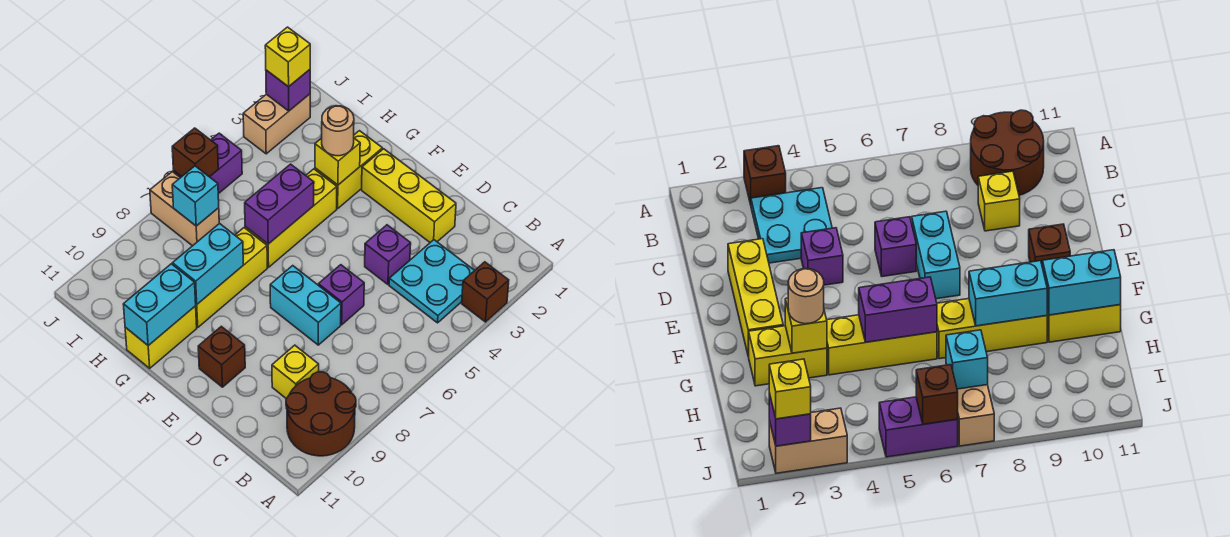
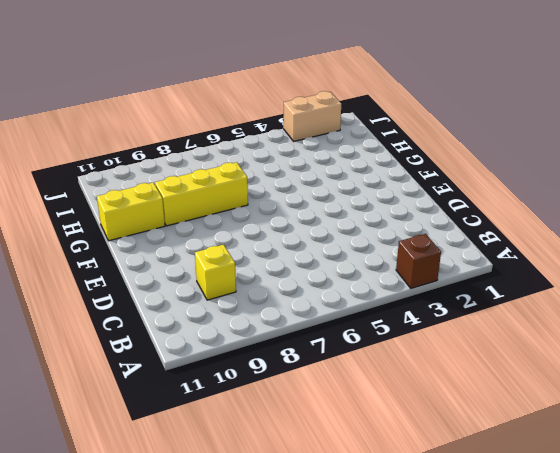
none -> brown round brick A9:B10 level 1
none -> cyan plate B3:C4 level 1
none -> yellow brick D2:F2 level 1

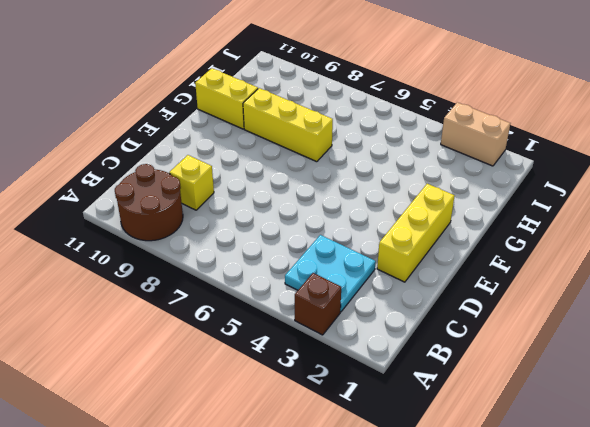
none -> purple brick D4 level 1
none -> purple brick D6 level 1
none -> cyan brick D7:E7 level 1

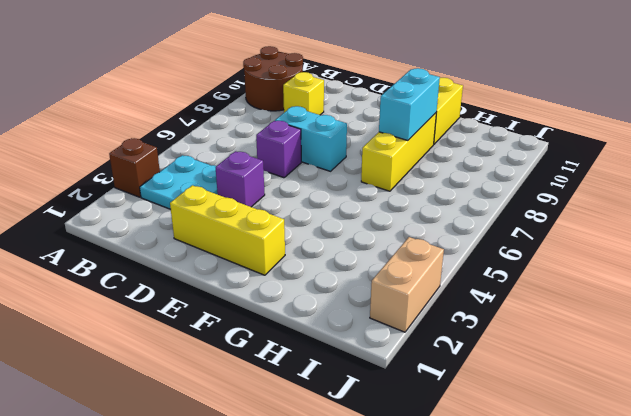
none -> brown brick E10 level 1
none -> yellow brick G2:G3 level 1
none -> yellow brick G4:G6 level 1

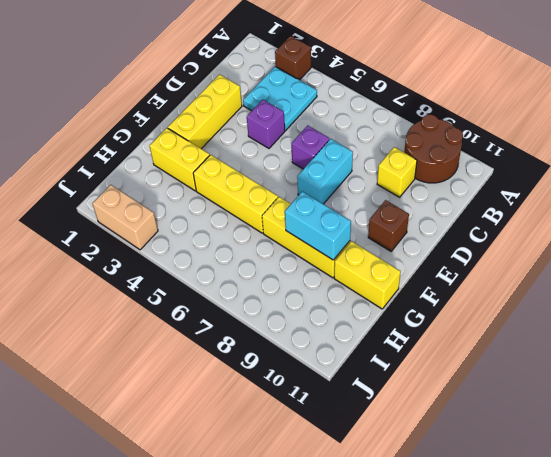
none -> tan brick I7:J7 level 1
none -> purple brick J5:J6 level 1
none -> yellow brick G3 level 2

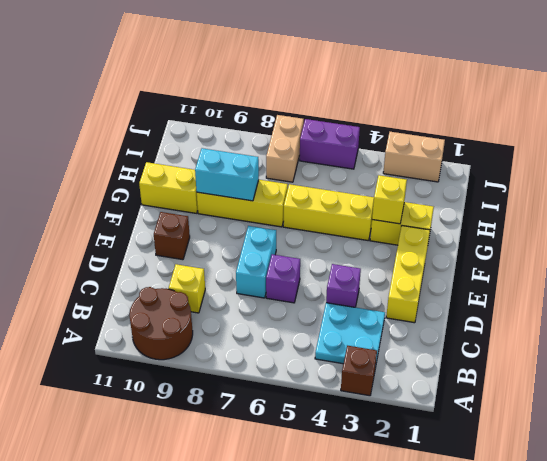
none -> purple brick G5:G6 level 2
none -> cyan brick G10:G11 level 2
none -> cyan brick I7 level 2

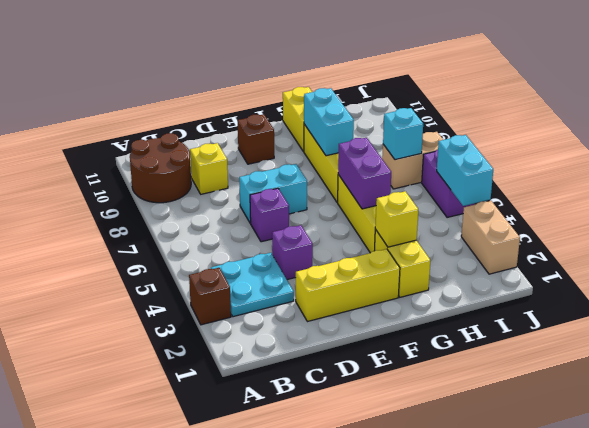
cyan brick J4:J5 level 2 -> cyan brick G10:G11 level 2
none -> purple brick J2 level 2
none -> brown brick J6 level 2
none -> tan round brick G3 level 3

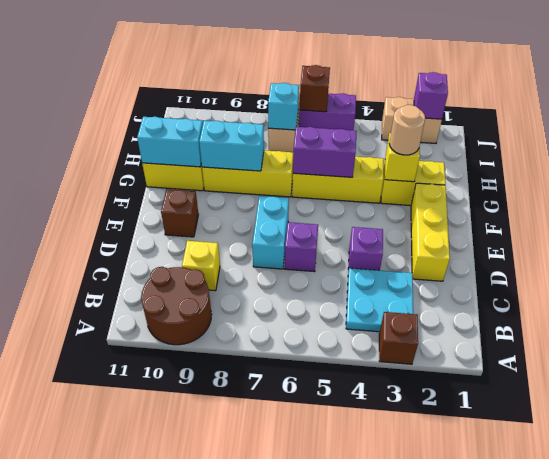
none -> yellow brick J2 level 3

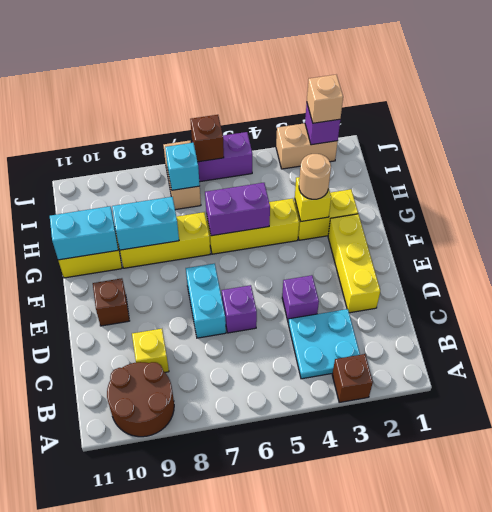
tan brick J2 level 3 -> yellow brick J2 level 3

